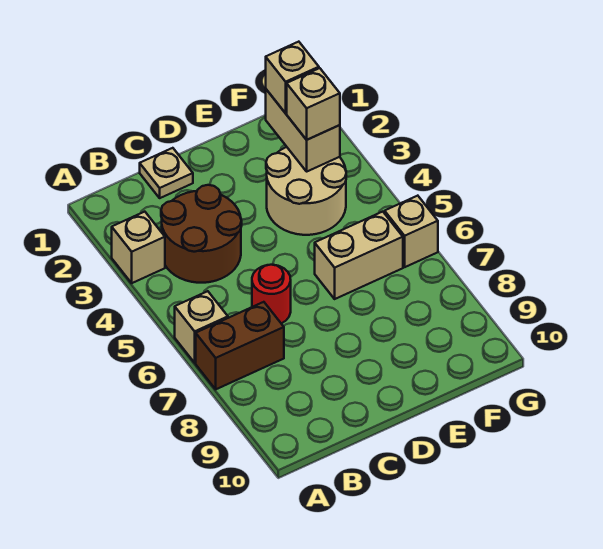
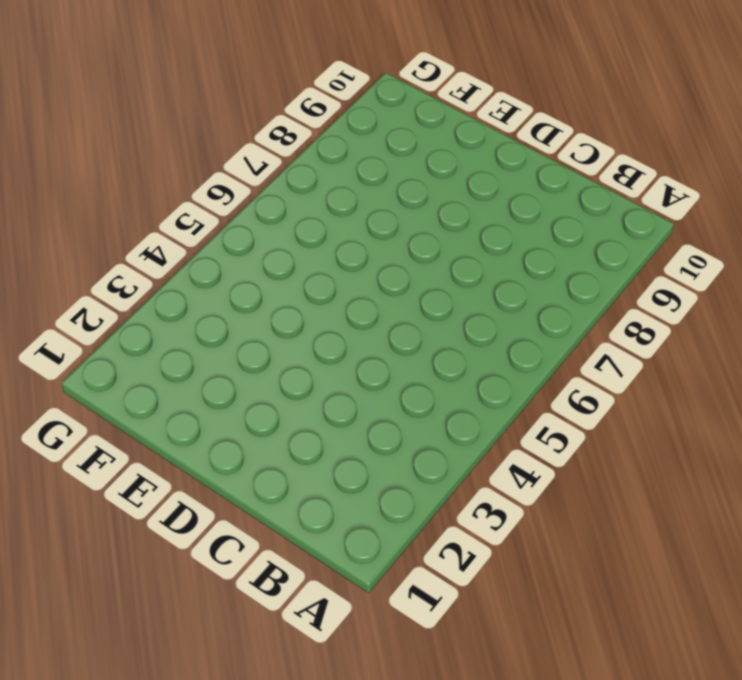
none -> tan brick A3 level 1
none -> tan brick A6 level 1
none -> brown brick A7:B7 level 1

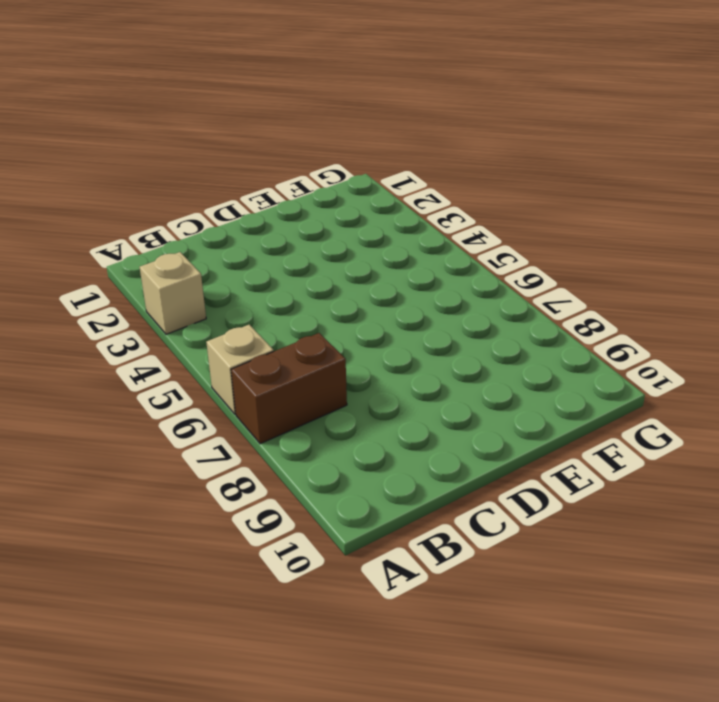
none -> brown round brick B3:C4 level 1
none -> tan plate C1 level 1
none -> red round brick C6 level 1

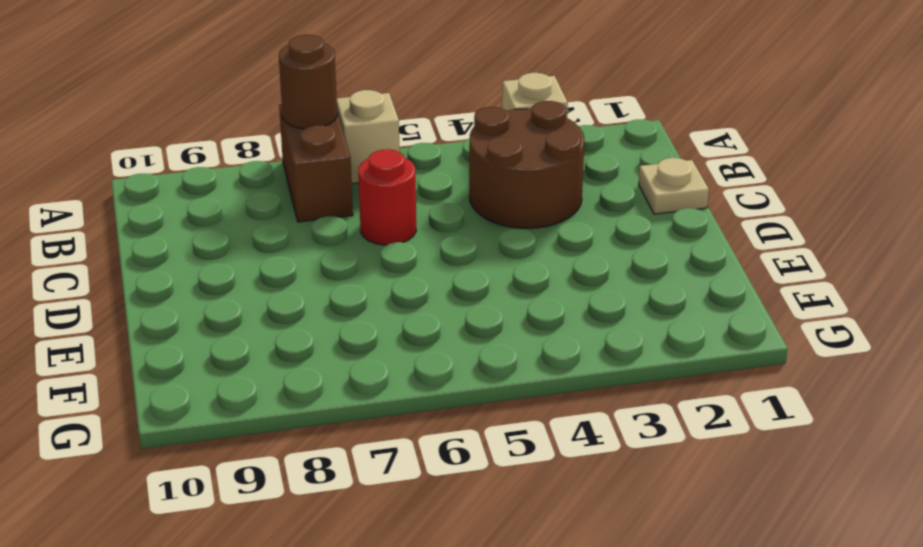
brown round brick A7 level 2 -> none
none -> tan round brick E3:F4 level 1
none -> tan brick E6:F6 level 1
none -> tan brick G6 level 1

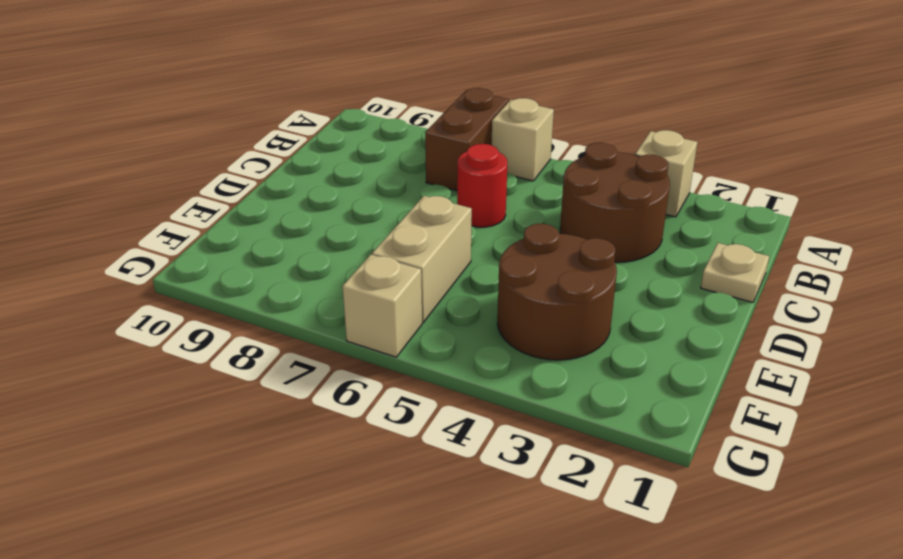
brown round brick E3:F4 level 1 -> tan round brick E3:F4 level 1
none -> tan brick F2:F3 level 2
none -> tan brick F2 level 3
none -> tan brick F3 level 3

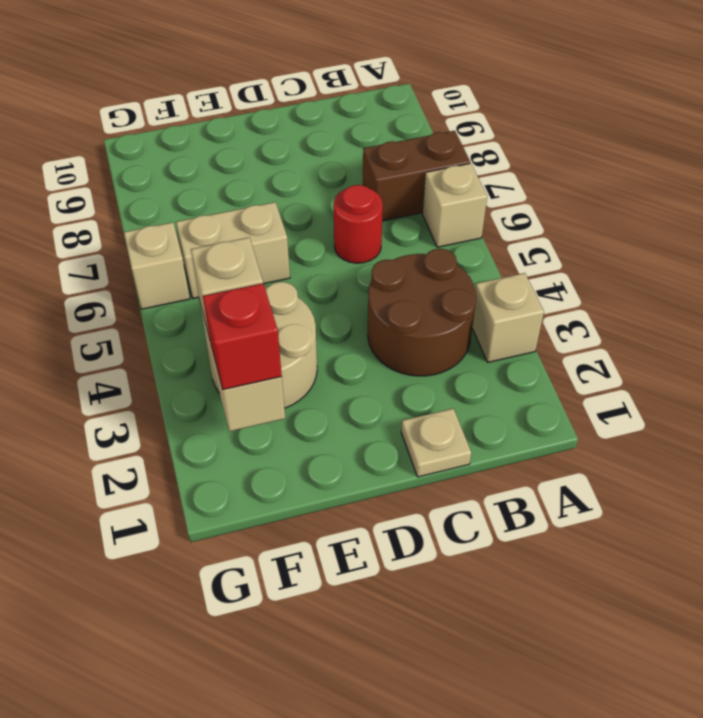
red brick F2 level 3 -> tan brick F2 level 3

